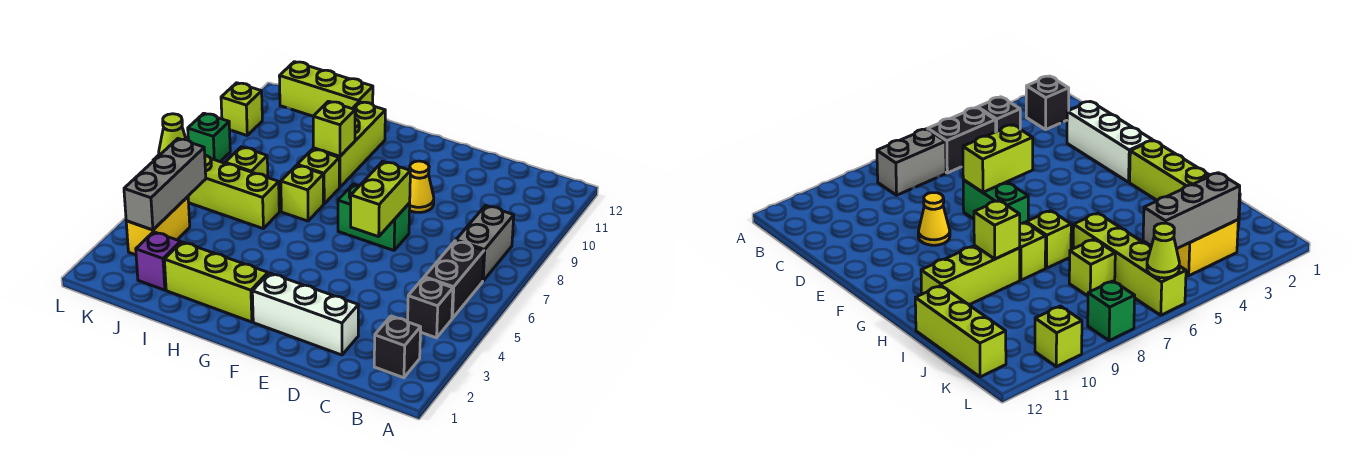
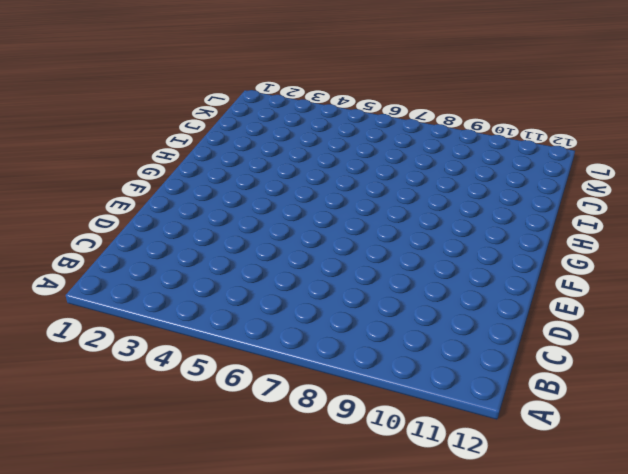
none -> black brick B2 level 1
none -> black brick B4 level 1
none -> black brick B5:B6 level 1

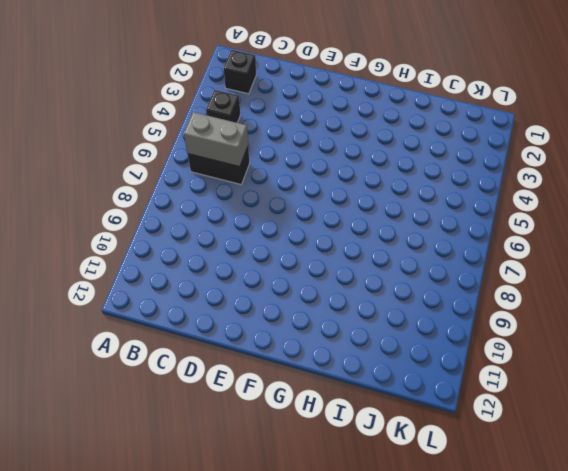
black brick B6:C6 level 1 -> black brick B5:B6 level 1
grey brick B6:C6 level 2 -> grey brick B7:B8 level 1
none -> white brick D2:F2 level 1
none -> green brick E7:F7 level 1
none -> yellow cone E9 level 1

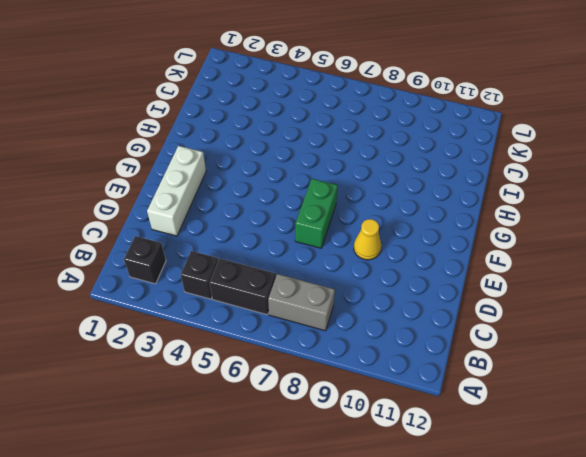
none -> lime brick G2:I2 level 1
none -> lime brick H7 level 1
none -> lime brick H8 level 1

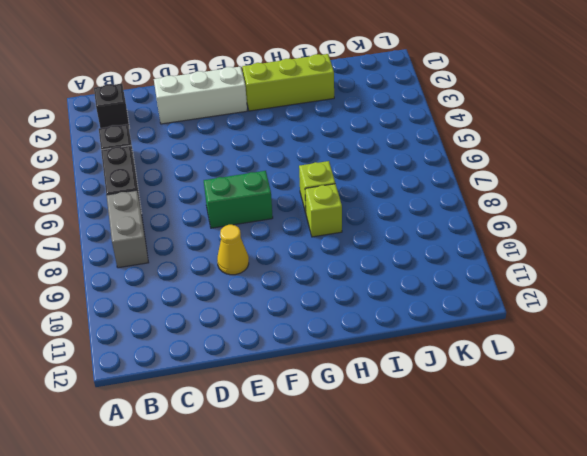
none -> lime brick H9:H11 level 1
none -> lime brick I6:L6 level 1
none -> lime brick I12:K12 level 1

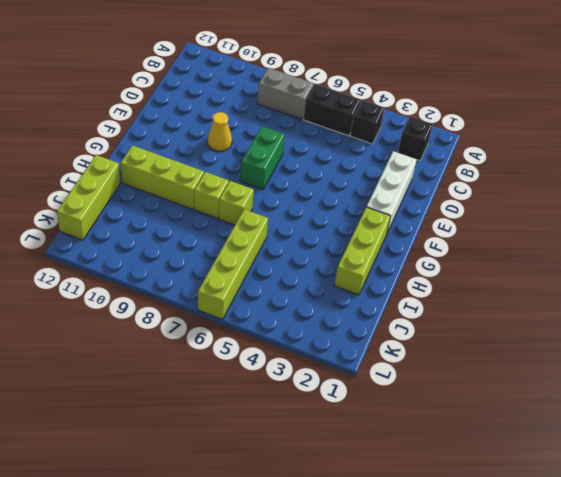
none -> purple brick J2 level 1
none -> lime brick J7 level 1
none -> yellow brick K3:K4 level 1

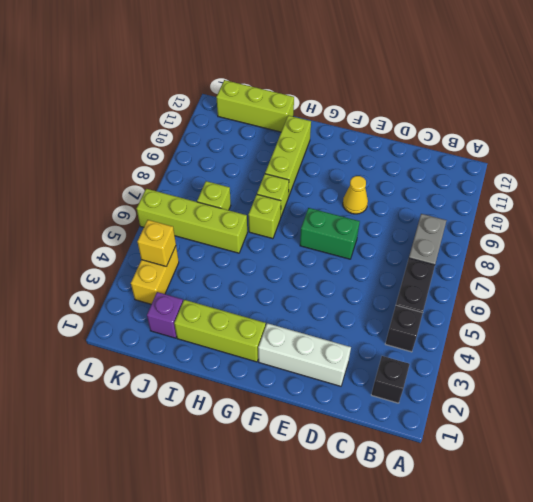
yellow brick K4 level 2 -> grey brick K3:K5 level 2
none -> green brick L8 level 1
none -> lime brick L10 level 1
none -> lime brick E6:E7 level 2

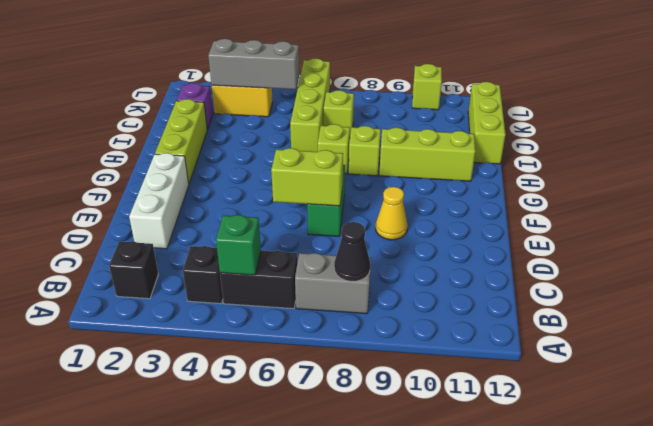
green brick B5 level 2 -> green brick L8 level 1
black cone B8 level 2 -> none
none -> lime brick H9 level 2
none -> lime cone L6 level 2

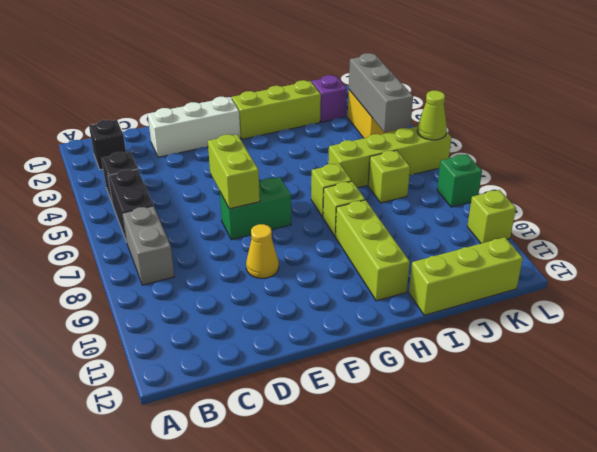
none -> lime brick H9 level 2

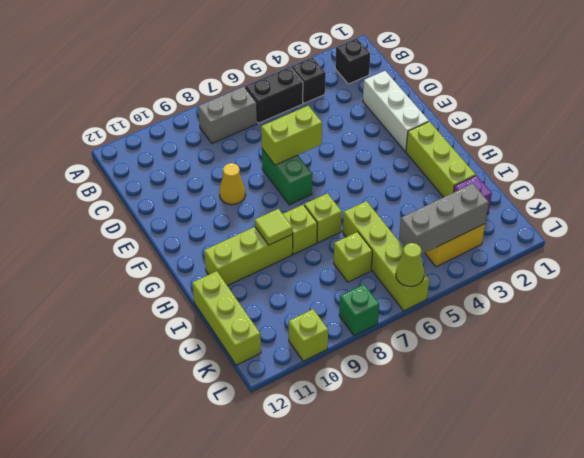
lime tile H9 level 2 -> lime brick H9 level 2

